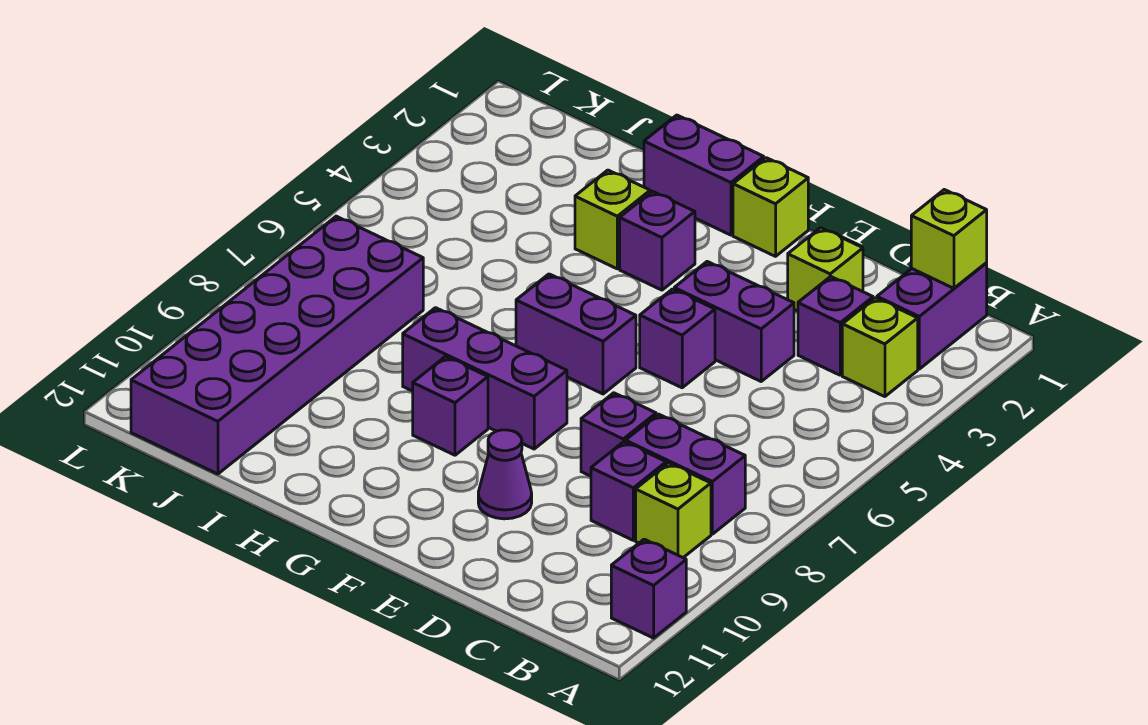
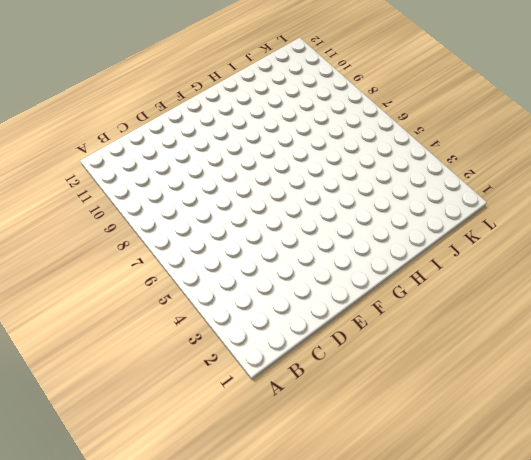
none -> purple brick A11 level 1
none -> purple brick B1:B2 level 1
none -> lime brick B3 level 1

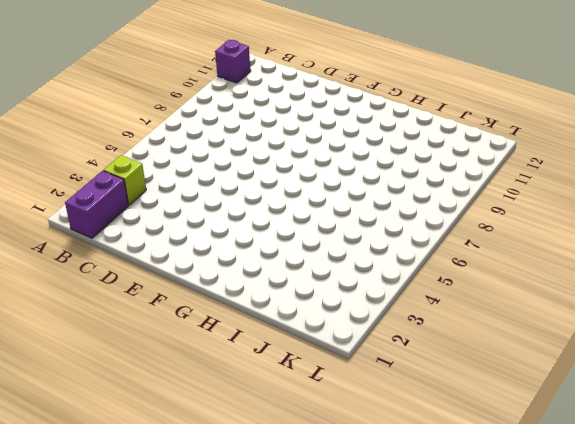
none -> purple brick B8:C8 level 1
none -> lime brick B9 level 1
none -> purple brick C3 level 1

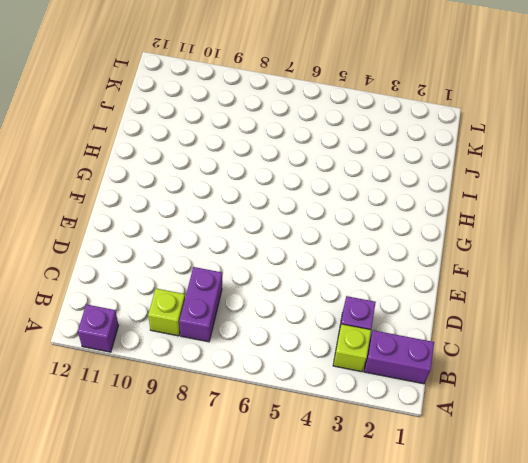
none -> purple brick C9 level 1
none -> lime brick D2 level 1
none -> purple brick D4:E4 level 1

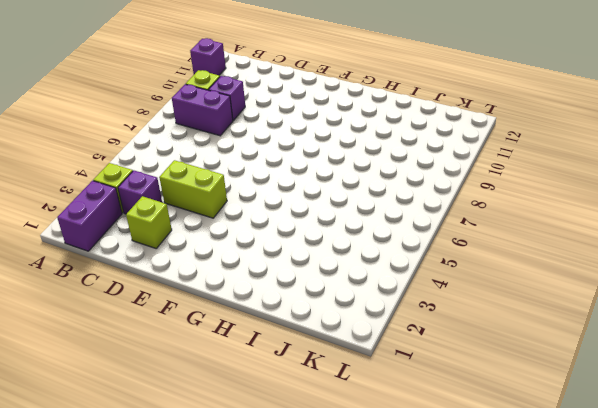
lime brick D4:E4 level 1 -> purple brick D4:E4 level 1
none -> purple brick D8 level 1
none -> purple brick E5 level 1
none -> purple cone E10 level 1

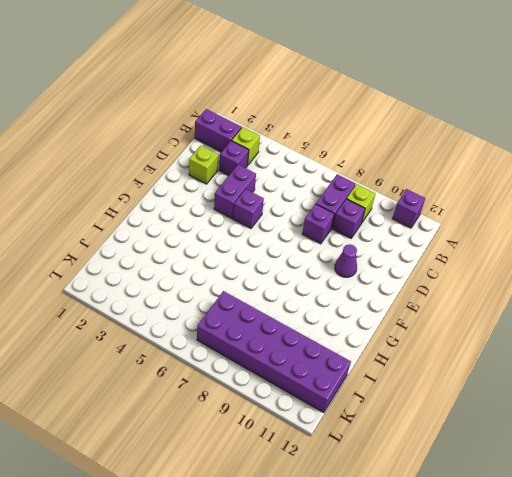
none -> lime brick F1 level 1
none -> purple brick F6:G6 level 1
none -> purple brick F8:H8 level 1

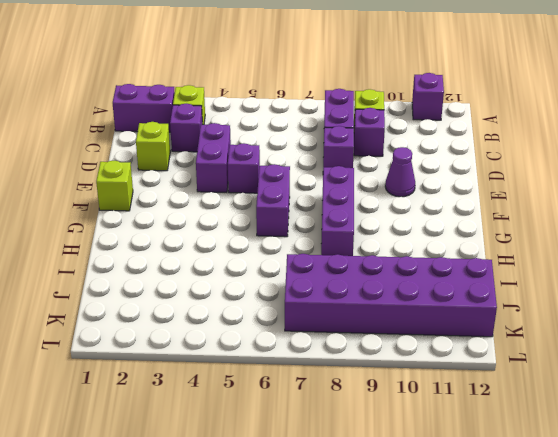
none -> purple brick G1:H1 level 1
none -> purple brick G3 level 1
none -> purple brick G9 level 1

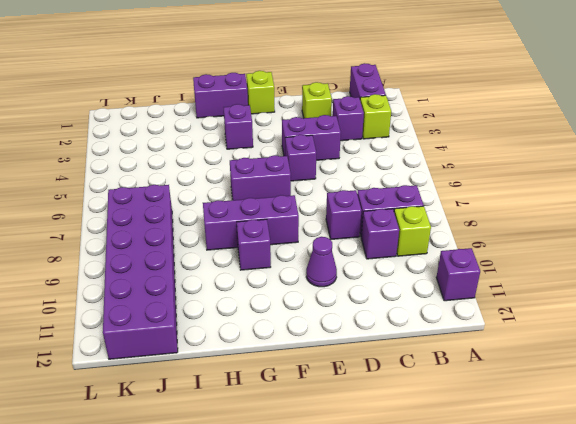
none -> lime brick H3 level 1
none -> lime brick B1 level 2

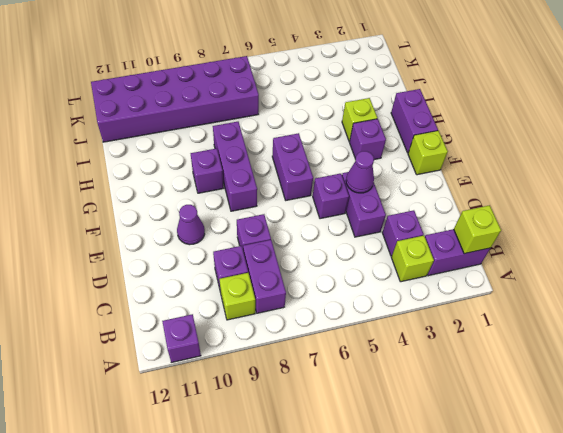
purple cone E4 level 2 -> none
none -> lime brick D2 level 1

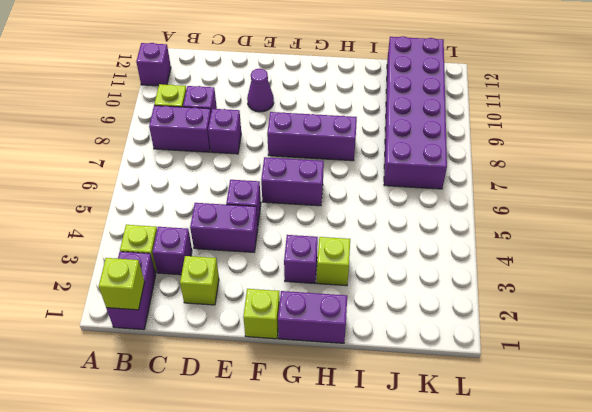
none -> purple brick G9 level 1

